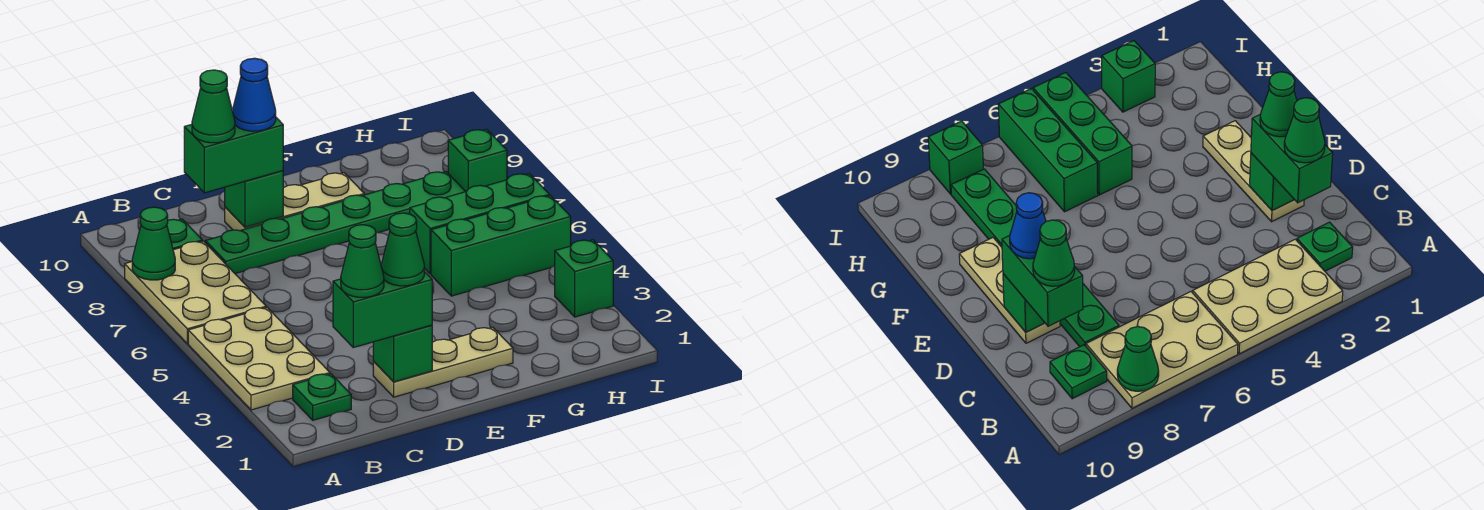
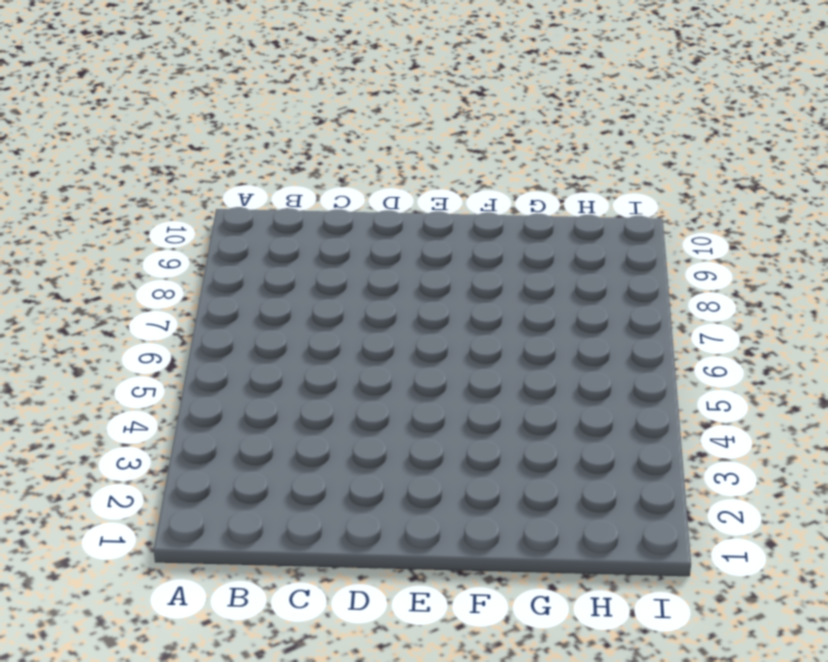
none -> tan plate A3:B5 level 1
none -> tan plate A6:B8 level 1
none -> green plate B2 level 1

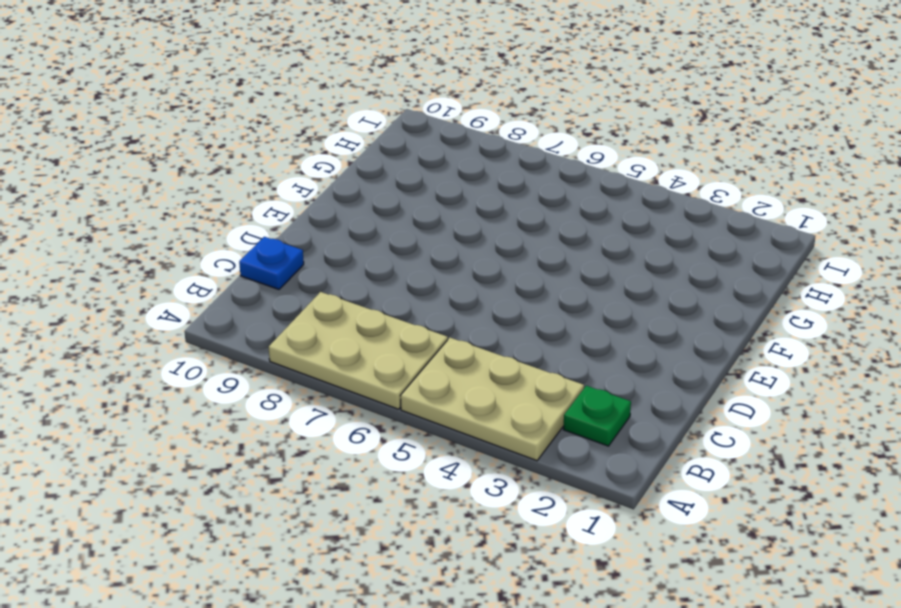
blue plate C10 level 1 -> none
none -> green plate B9 level 1
none -> green plate C8:H8 level 1
none -> tan plate D2:F2 level 1

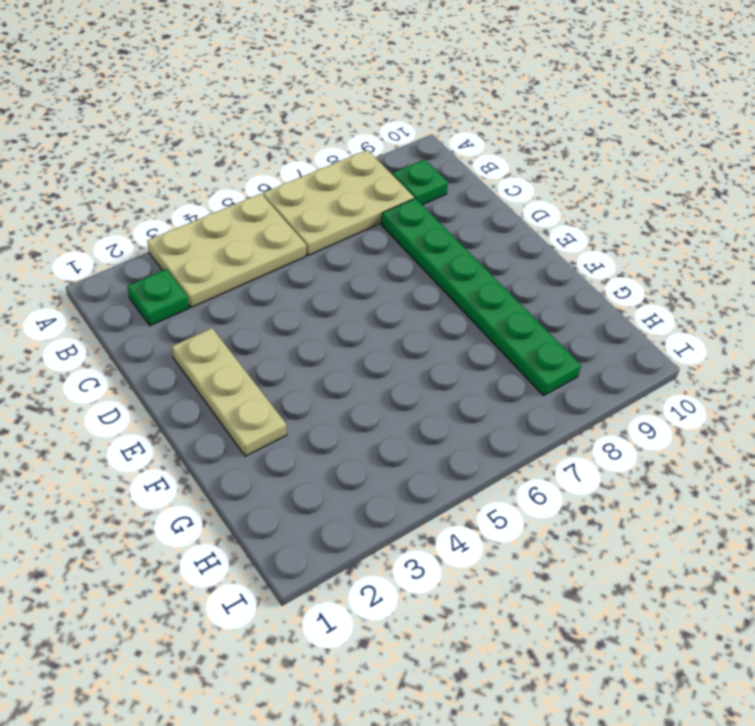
none -> tan plate D9:F9 level 1
none -> green brick G5:I5 level 1
none -> green brick G6:I6 level 1

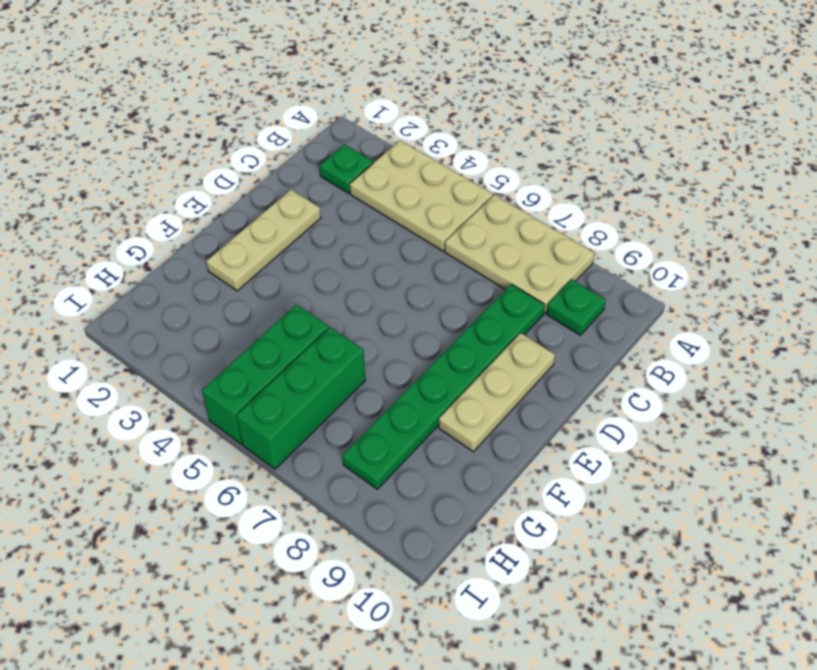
none -> green brick I3 level 1
none -> green brick I8 level 1
none -> green cone A8 level 2

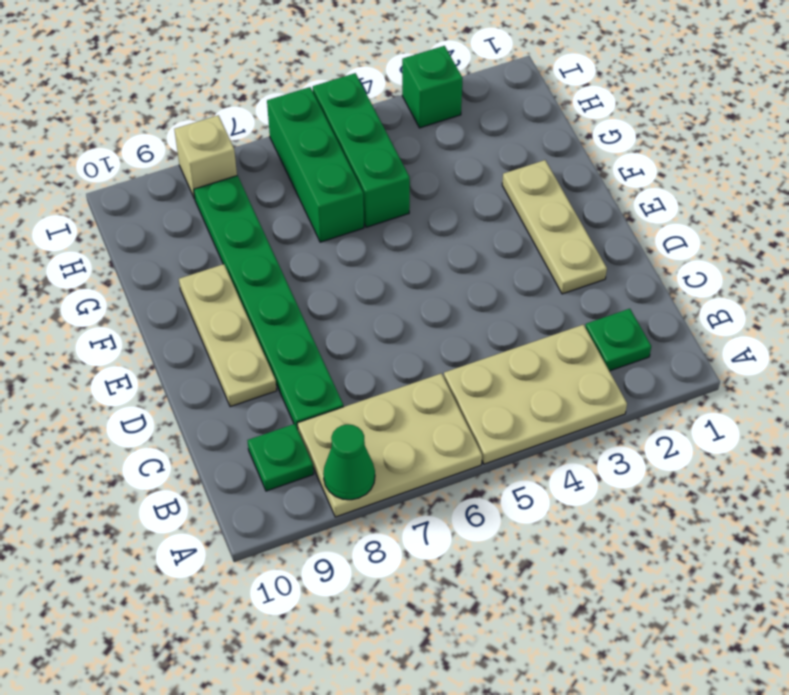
tan brick I8 level 1 -> green brick I8 level 1
none -> green brick D2 level 2
none -> green brick D9 level 2
none -> green brick C2:D2 level 3

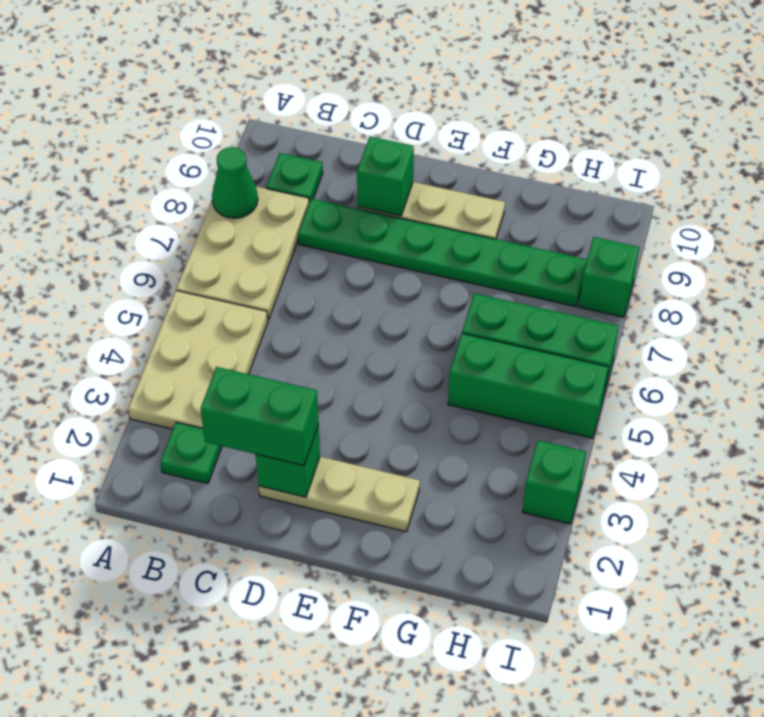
none -> green brick C9:D9 level 3
none -> green cone C2 level 4
none -> green cone C9 level 4

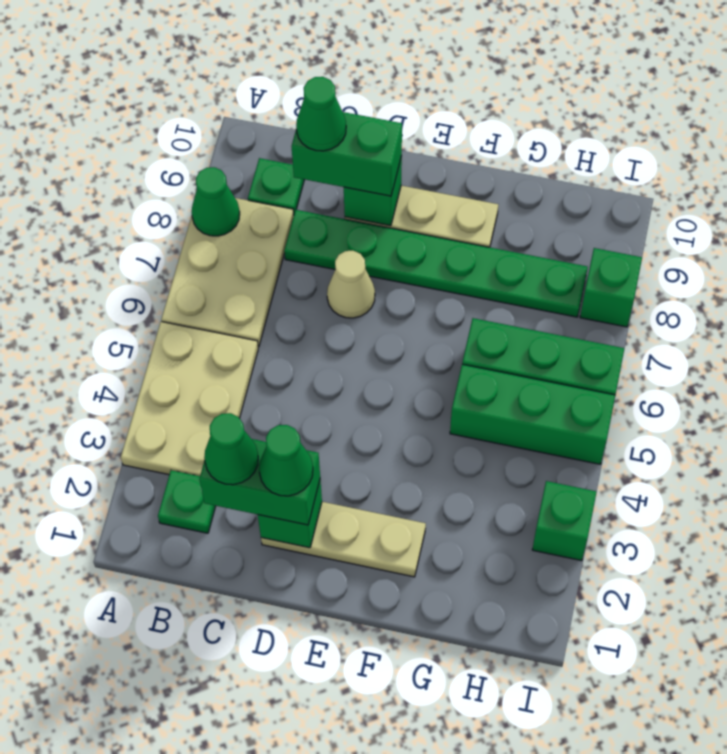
tan cone D7 level 1 -> none
none -> blue cone D9 level 4

